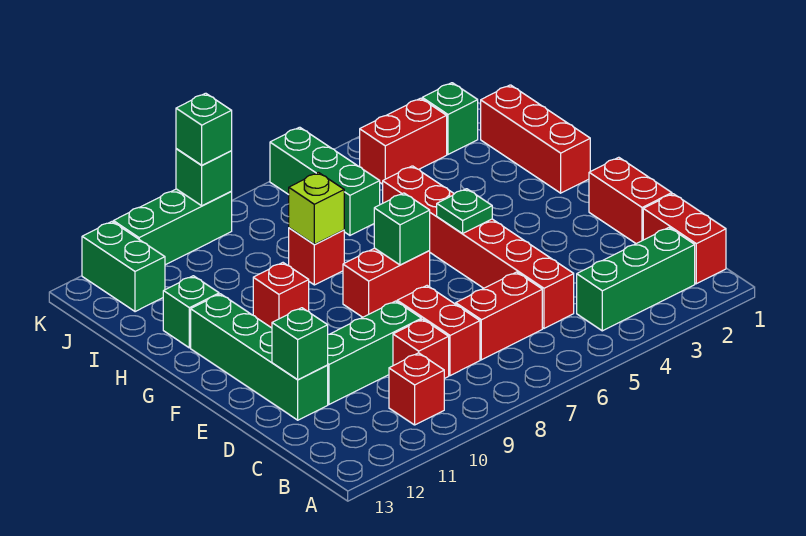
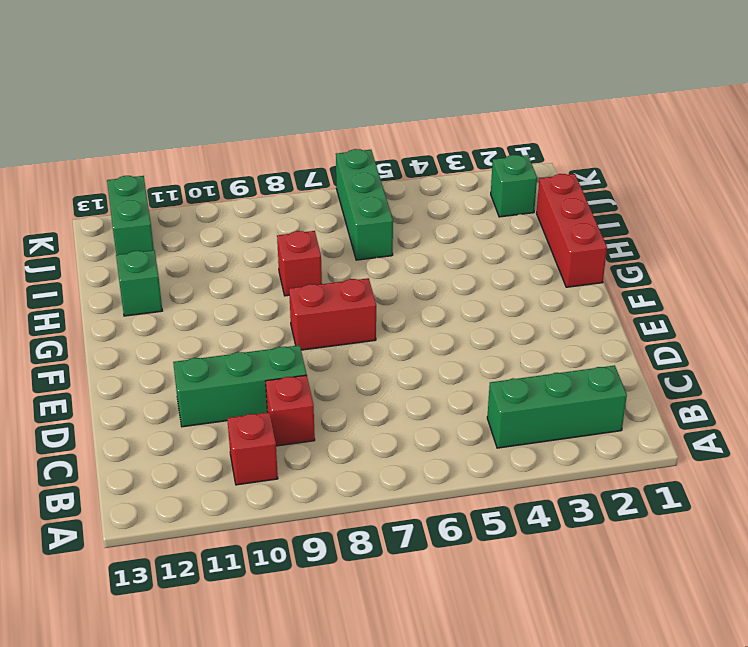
none -> red brick B1:C1 level 1
none -> red brick C5:H5 level 1
none -> red brick C6:C7 level 1

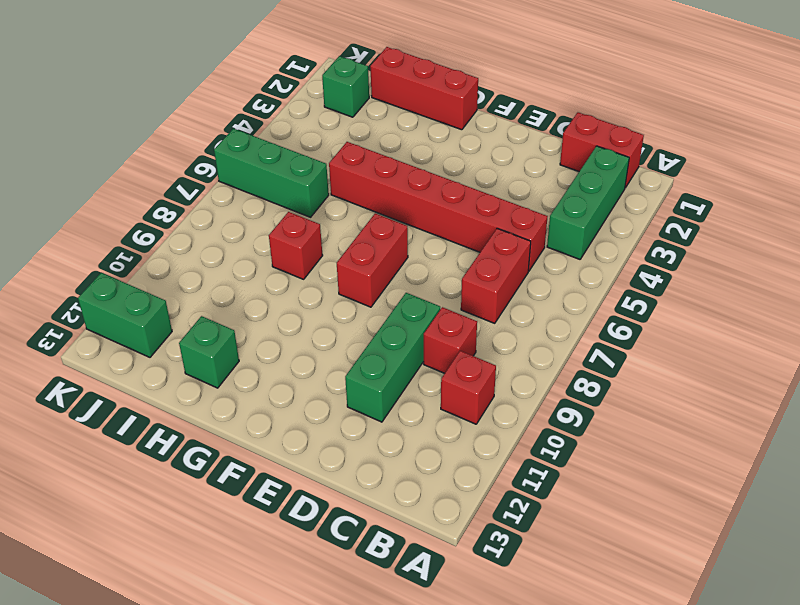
none -> red brick C8:D8 level 1
none -> red brick D1:E1 level 1
none -> green brick D12:G12 level 1

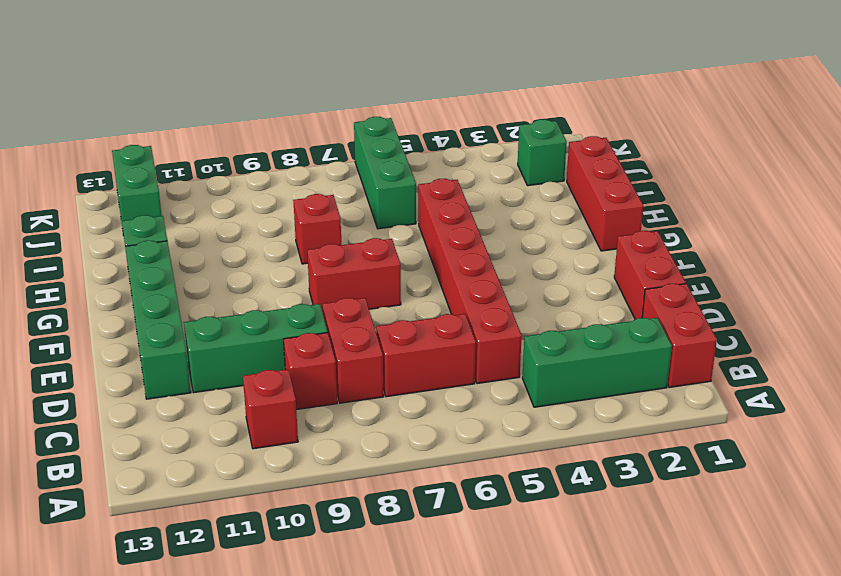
none -> red brick G10 level 1
none -> red brick J3:J4 level 1
none -> green brick K9:K11 level 1

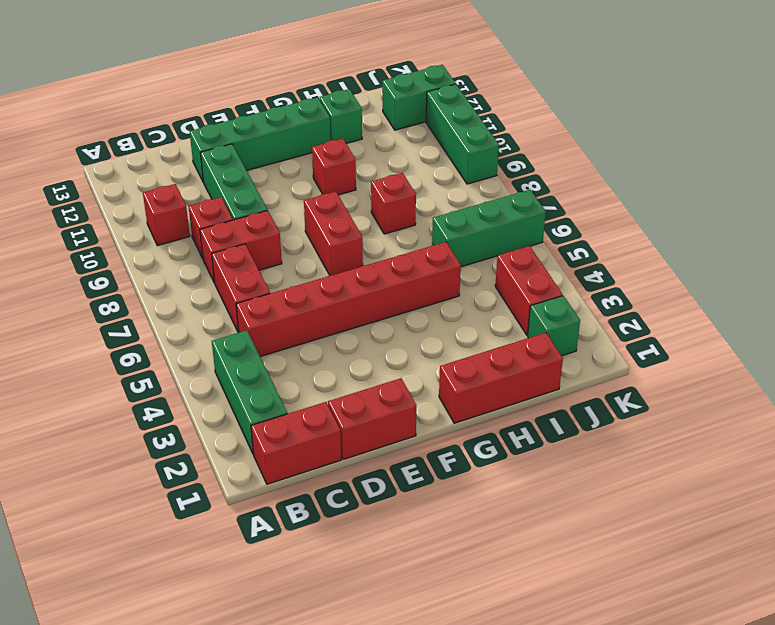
none -> green brick D12 level 2
none -> green plate F5 level 2
none -> green brick F7 level 2

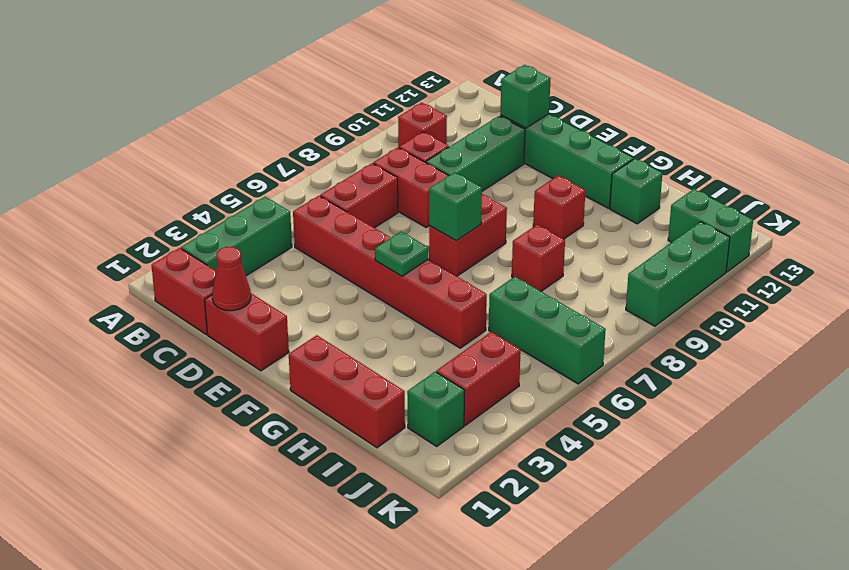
red cone D1 level 2 -> none
none -> lime brick H8 level 2
none -> green brick K9 level 2
none -> green brick K9 level 3

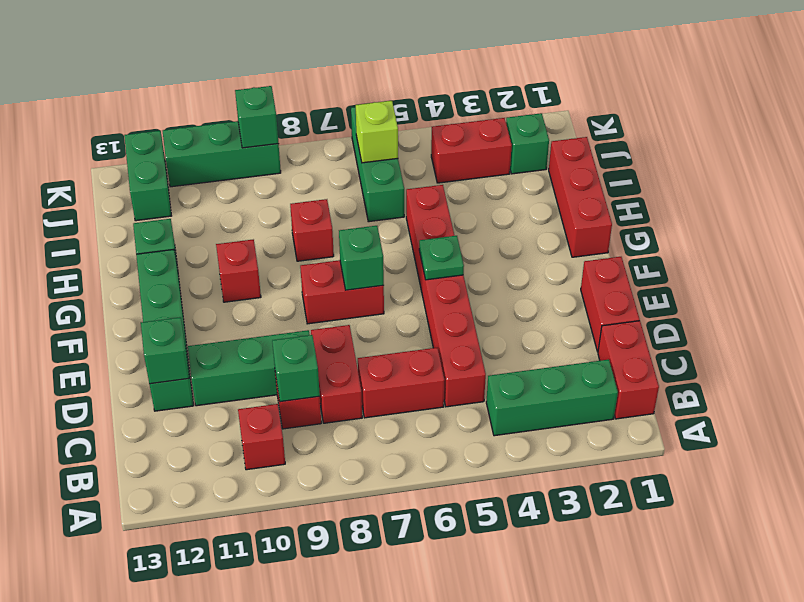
green brick C9 level 2 -> green brick K9 level 3
lime brick J6 level 2 -> lime brick H8 level 2

